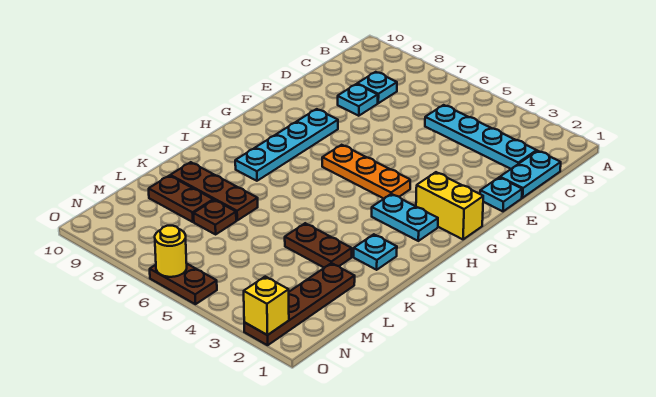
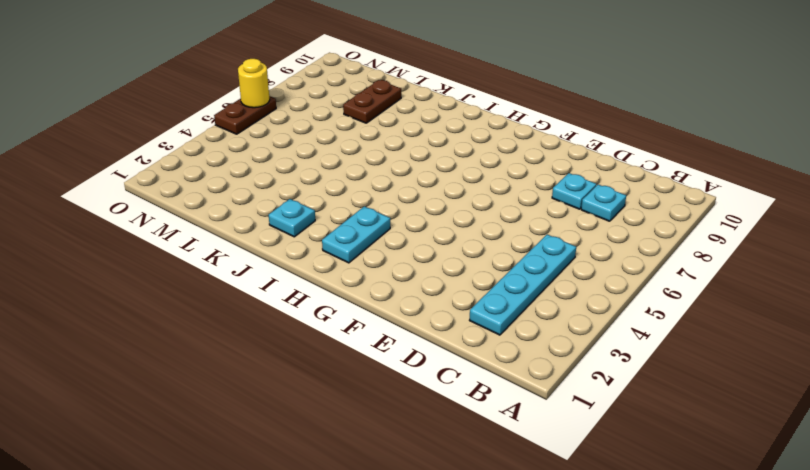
none -> cyan plate C1:D1 level 1
none -> cyan plate E1 level 1
none -> cyan plate F8:I8 level 1

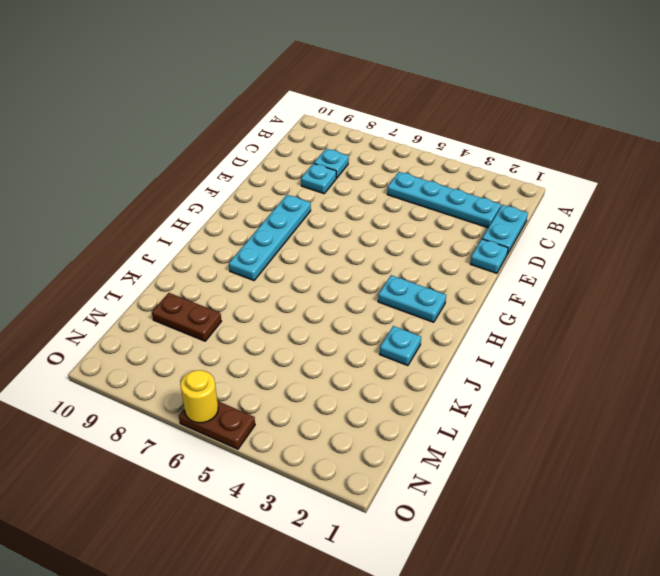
none -> yellow brick G1:G2 level 1
none -> orange plate G4:G6 level 1
none -> brown plate K3:K4 level 1

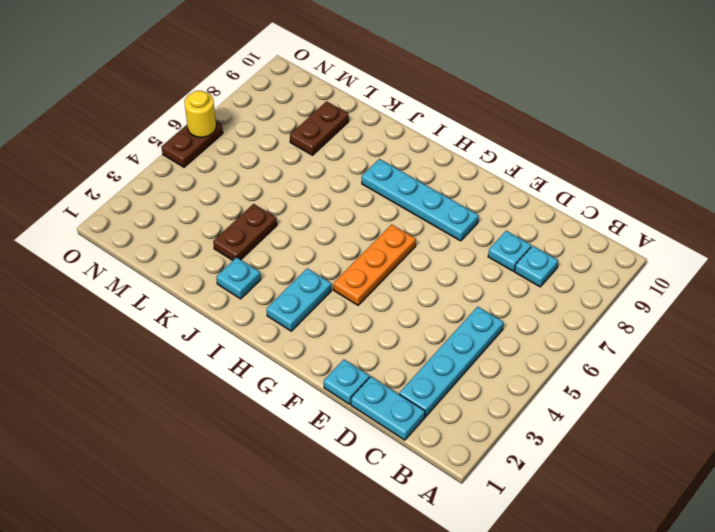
none -> yellow brick G1:G2 level 1
none -> brown plate K7:K9 level 1
none -> brown plate L2:O2 level 1

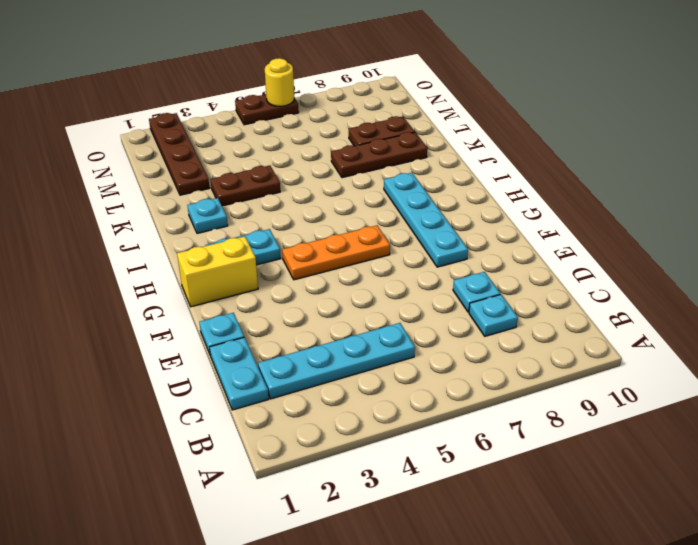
none -> brown plate L7 level 1
none -> yellow brick O2 level 2

